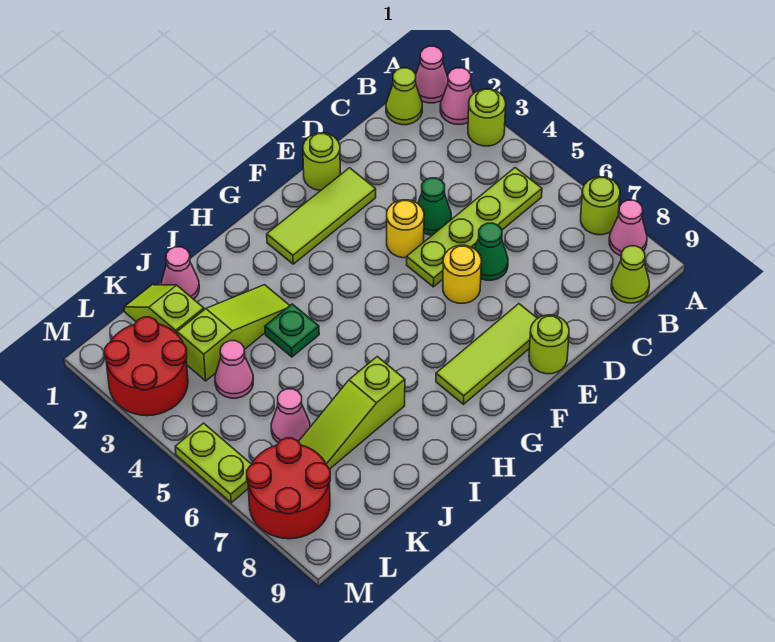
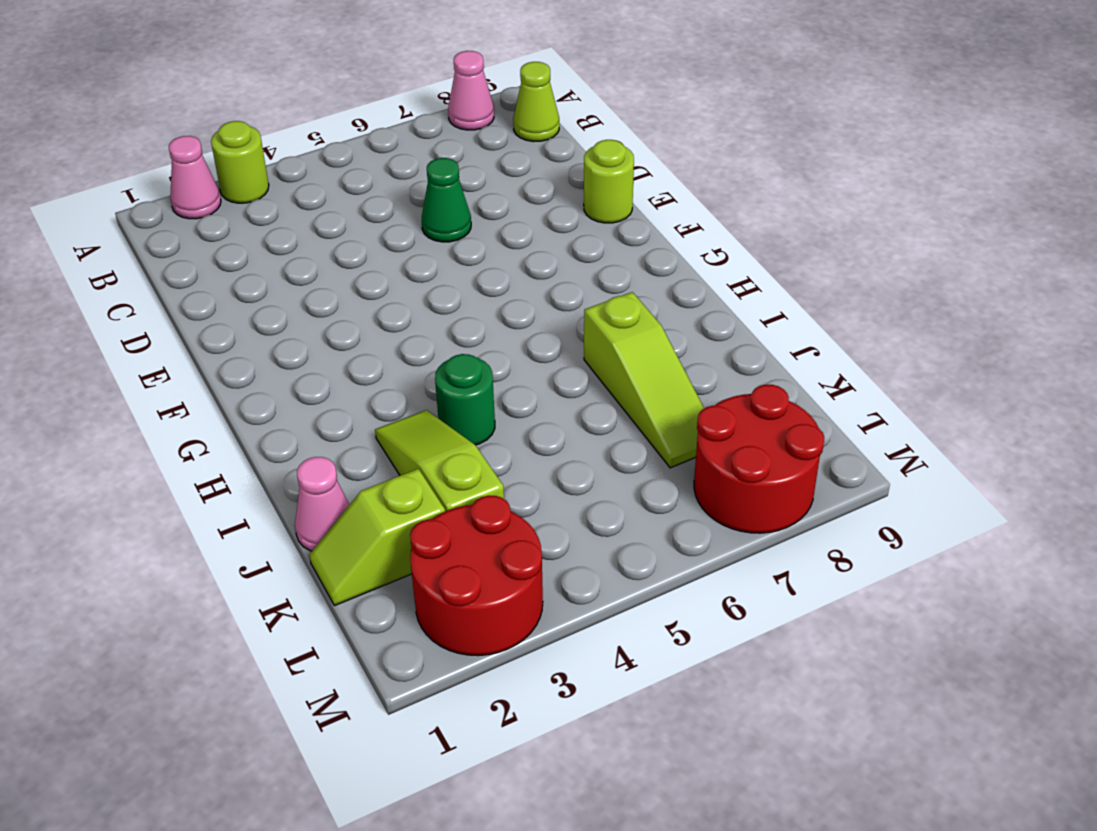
green round brick I4 level 1 -> green plate I4 level 1
none -> pink cone A1 level 1
none -> lime round brick A7 level 1
none -> lime cone B1 level 1

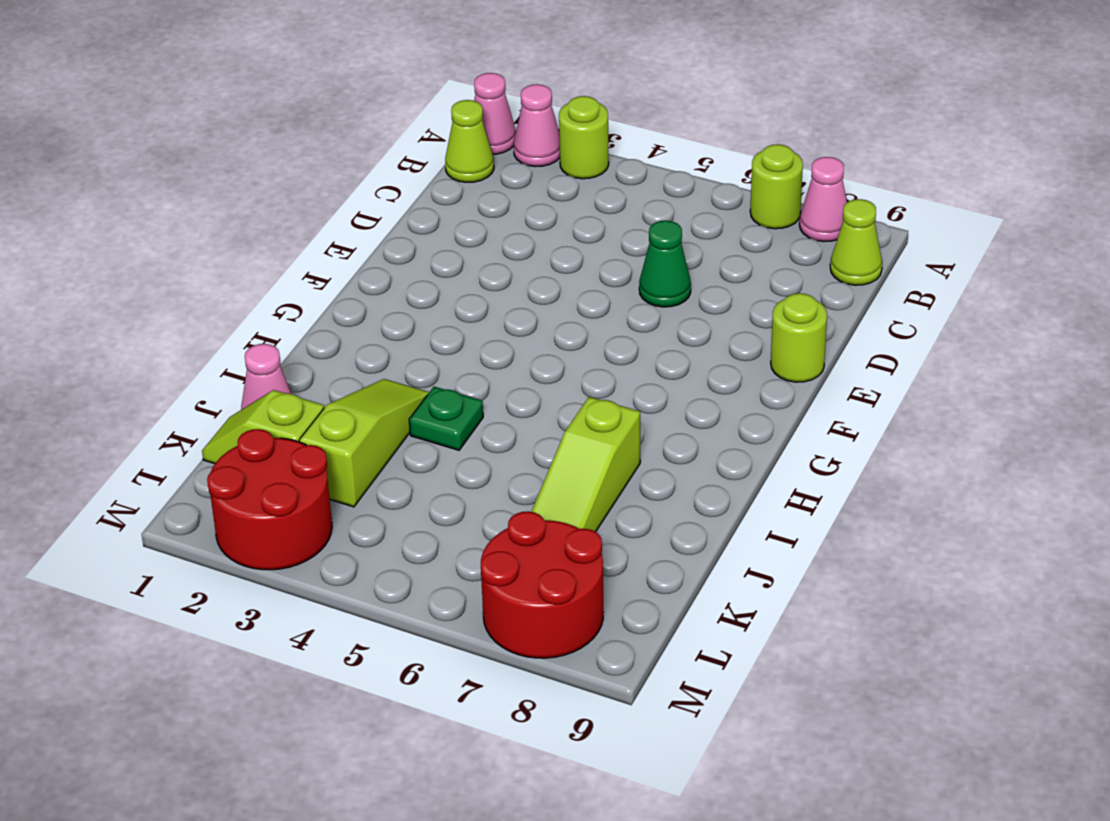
none -> lime plate B5:E5 level 1
none -> green cone D4 level 1
none -> lime round brick E1 level 1

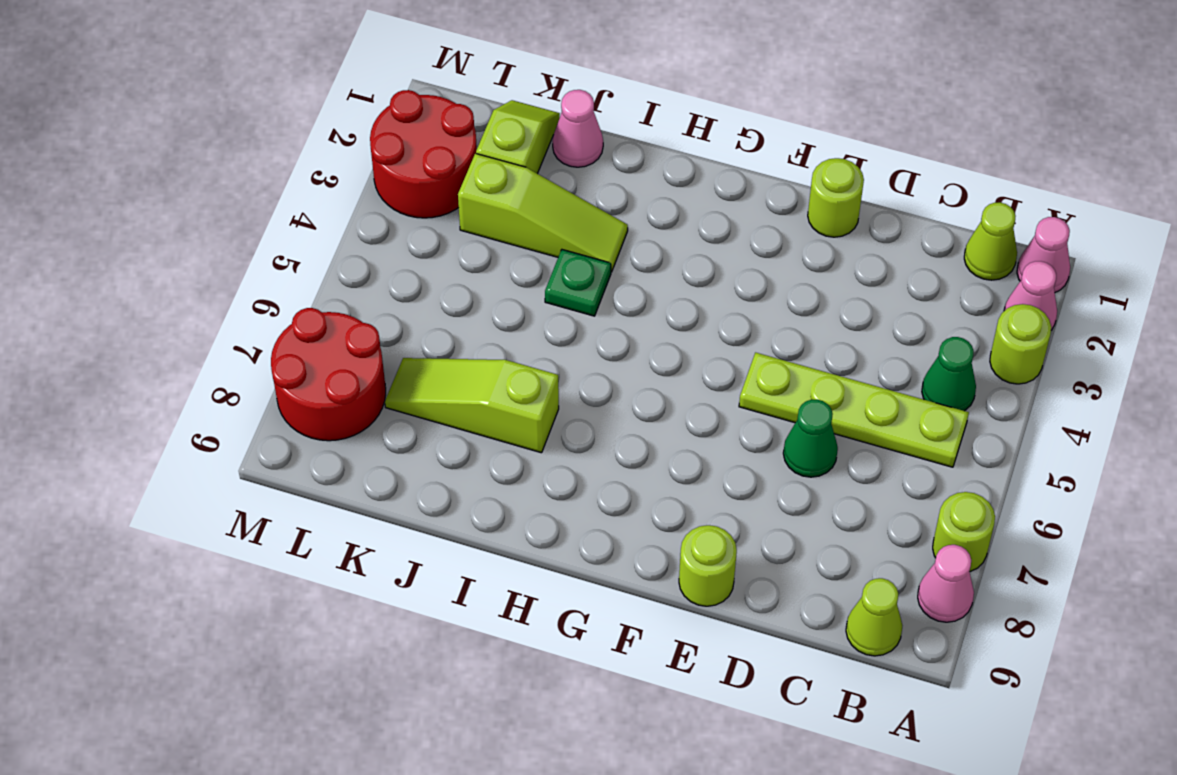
green cone B4 level 1 -> green cone D4 level 1
none -> lime tile E2:G2 level 1
none -> yellow round brick E4 level 1
none -> yellow round brick E6 level 1

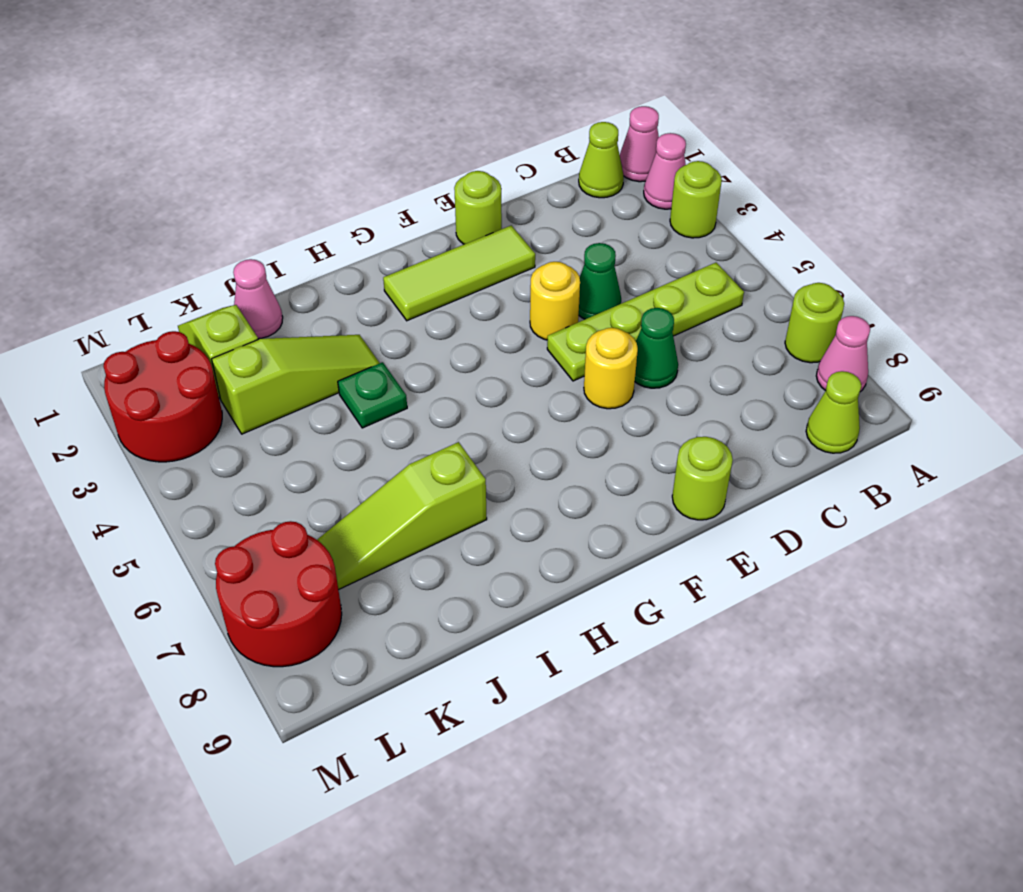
none -> lime tile E8:G8 level 1
none -> pink cone K4 level 1
none -> pink cone K6 level 1

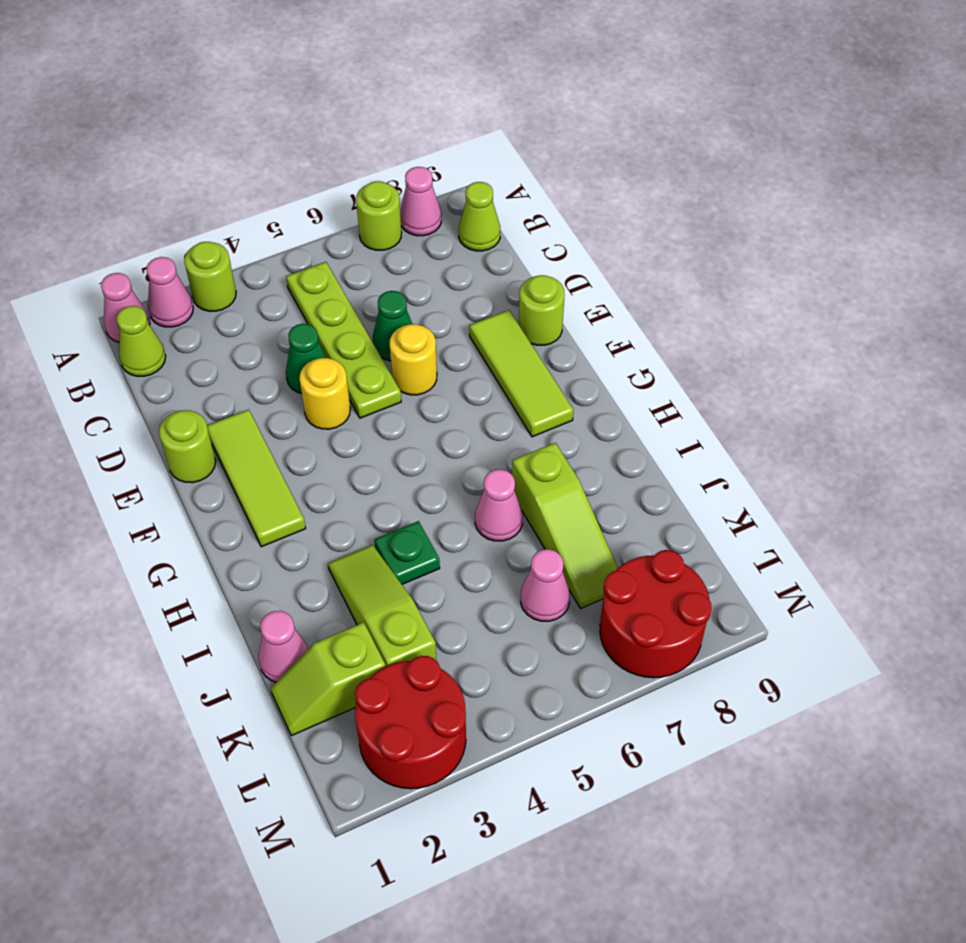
pink cone I6 level 1 -> pink cone K4 level 1
none -> lime plate M5:M6 level 1

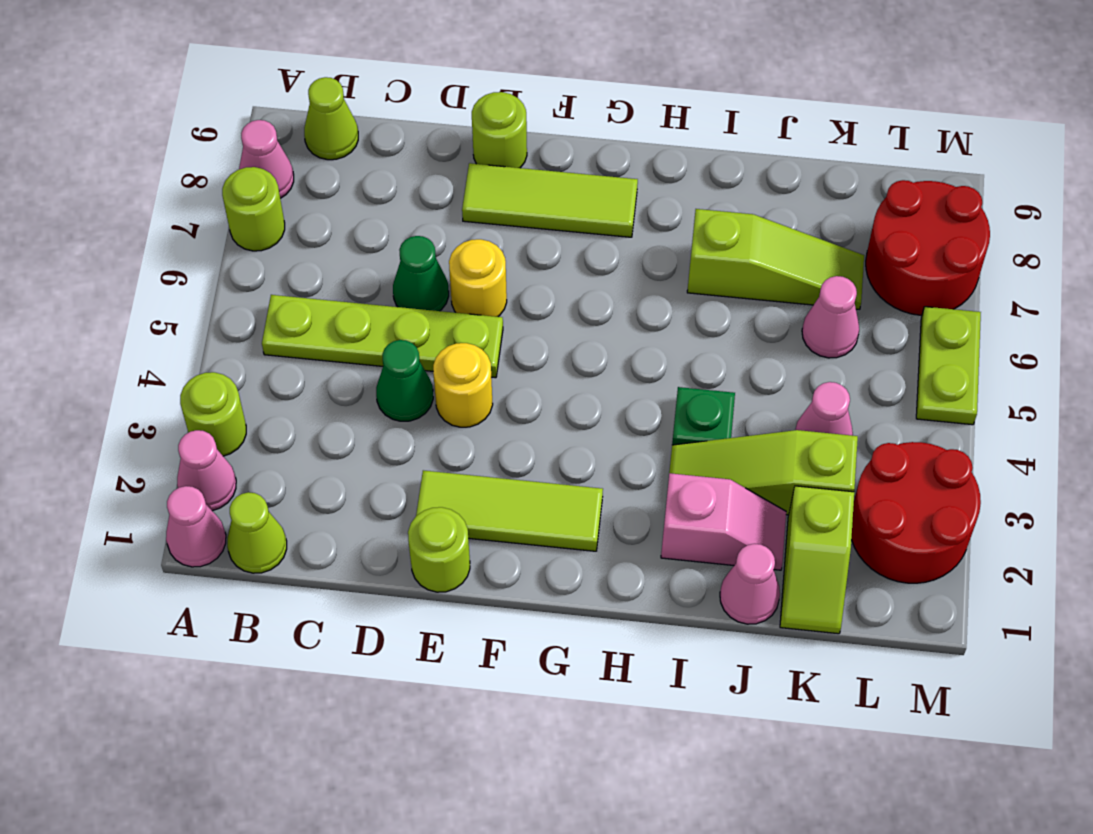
pink slope I2:J2 level 1 top I -> none

